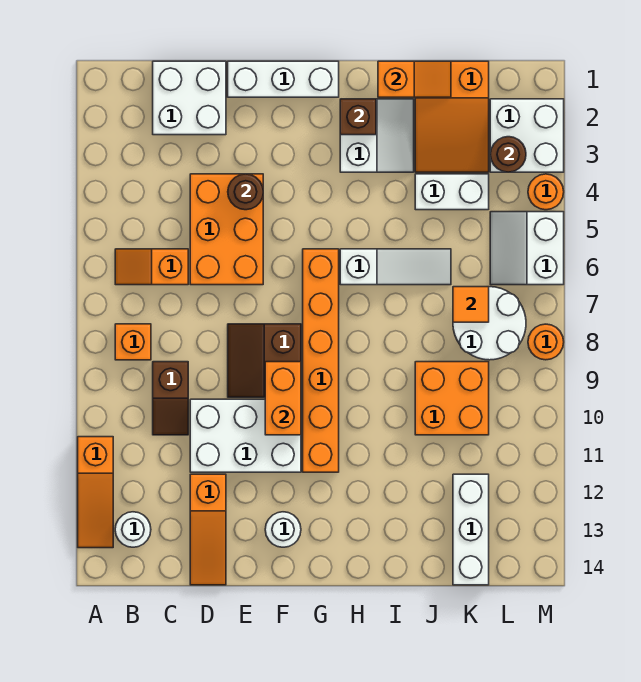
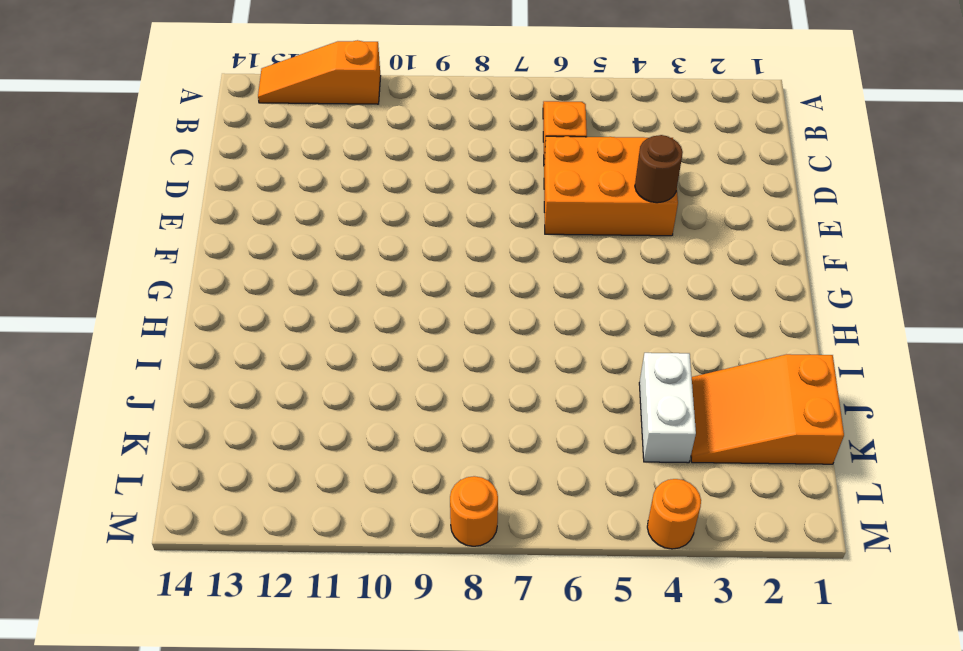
none -> orange brick B8 level 1
none -> white round brick B13 level 1
none -> white brick C1:D2 level 1
none -> brown slope C9:C10 level 1 top 9

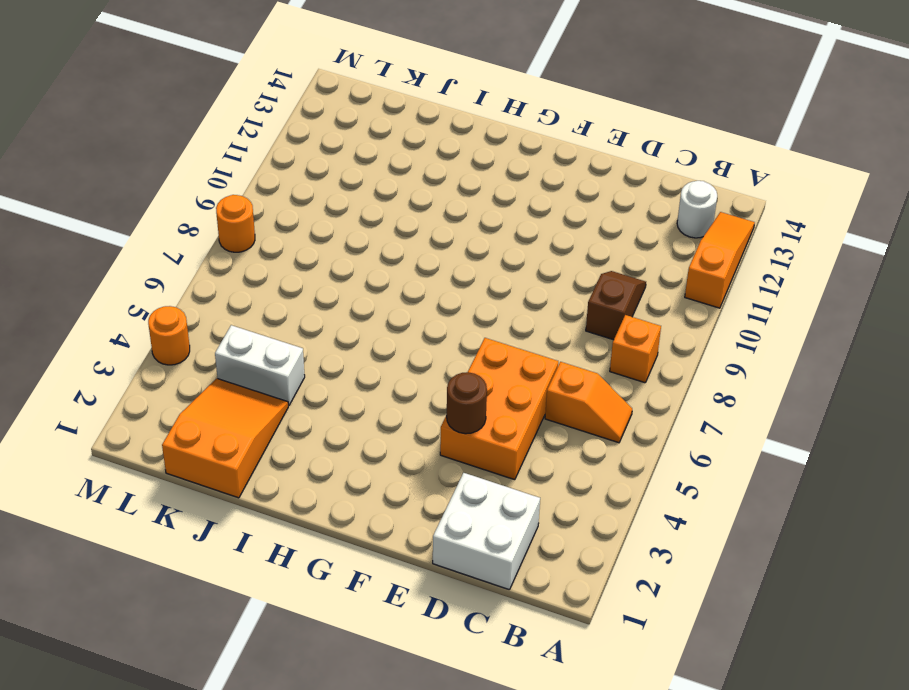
none -> white brick D10:F11 level 1
none -> orange slope D12:D14 level 1 top 12
none -> white brick E1:G1 level 1
none -> brown slope E8:F9 level 1 top F

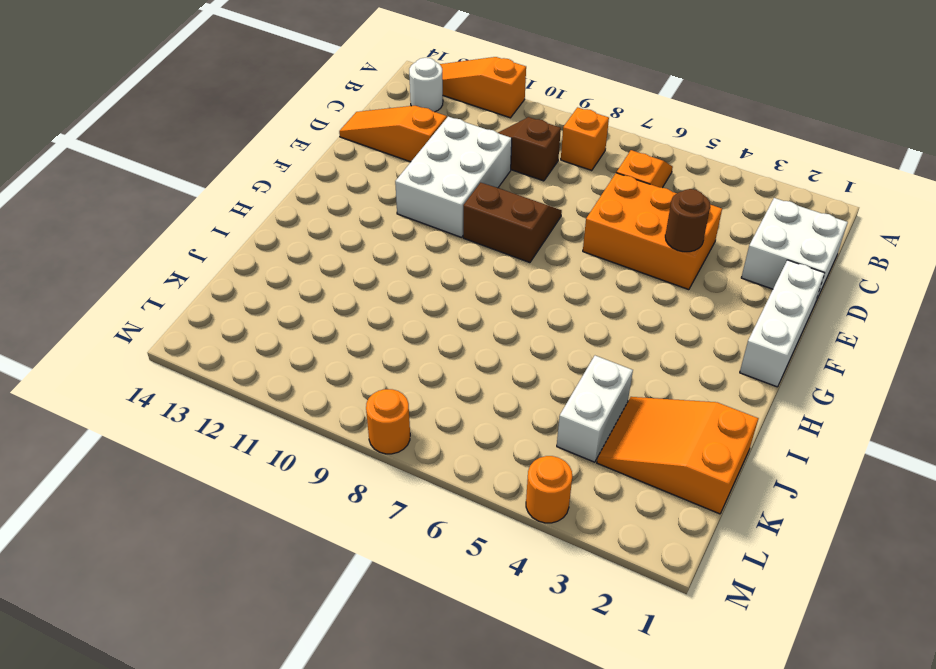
none -> white round brick F13 level 1
none -> orange brick G6:G11 level 1
none -> white slope H2:I3 level 1 top H
none -> white slope H6:J6 level 1 top H

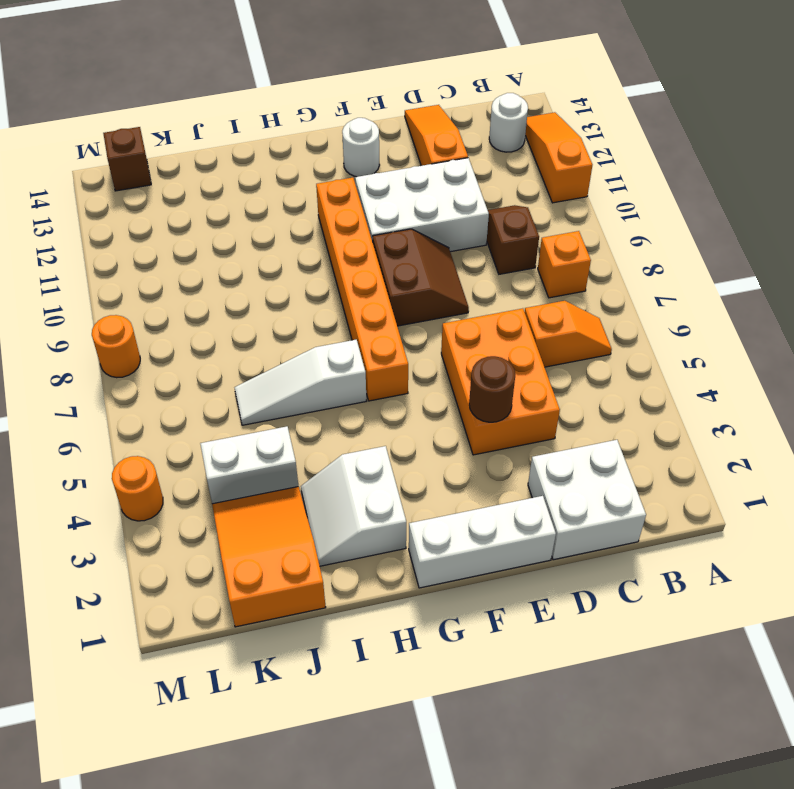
brown brick L14 level 1 -> brown brick H2 level 2
none -> orange brick J9:K10 level 1
none -> white round brick K7:L8 level 1
none -> white brick K12:K14 level 1
none -> white brick L2:M3 level 1

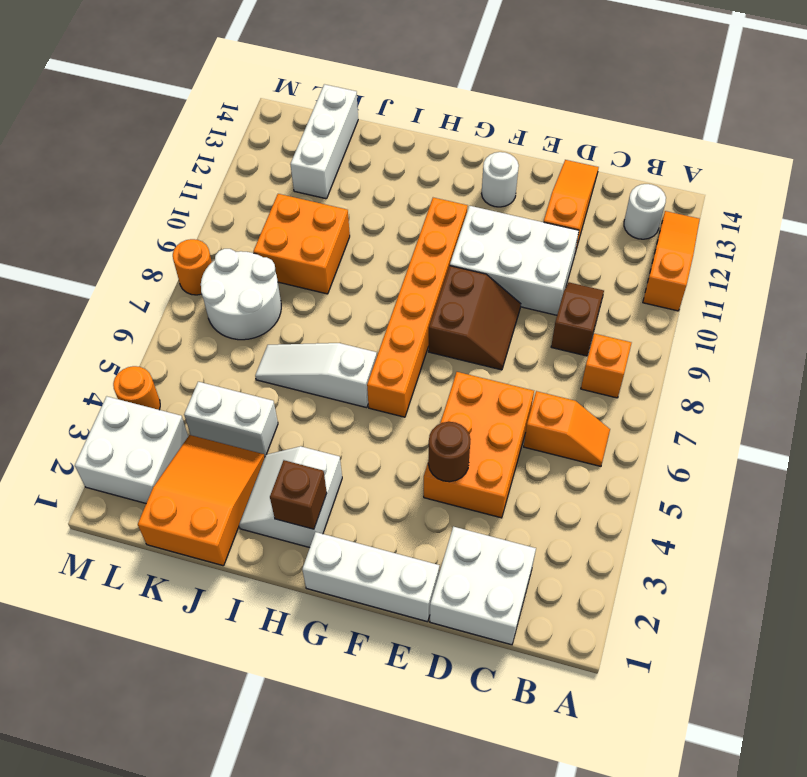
none -> white slope L5:M6 level 1 top M
none -> orange brick F9:F10 level 2
none -> orange slope I1:J1 level 2 top I
none -> orange tile K7 level 2

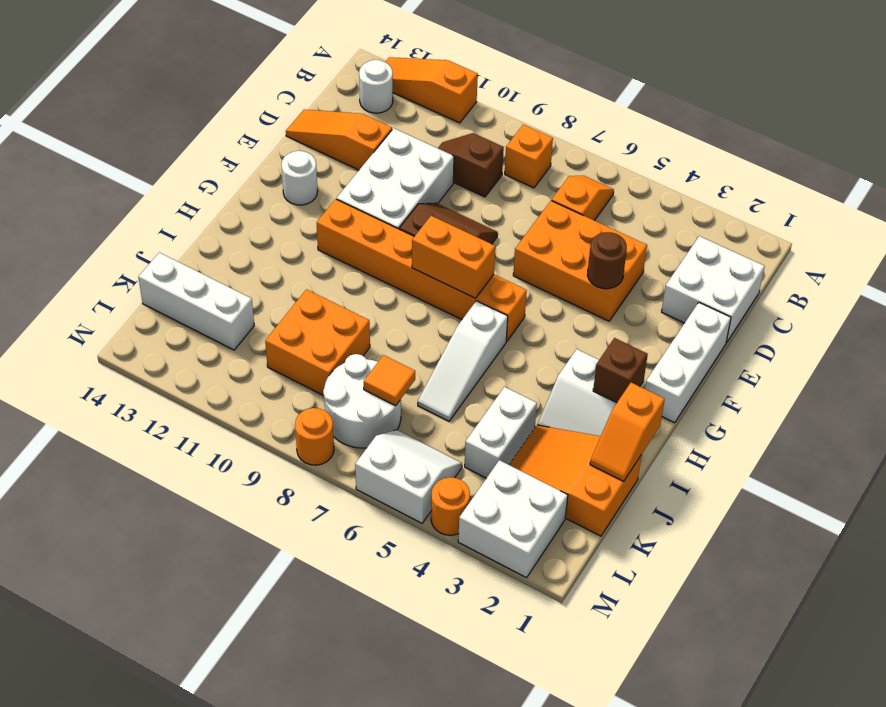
orange brick G7:G8 level 2 -> orange brick F9:F10 level 2
none -> brown round brick L3 level 2

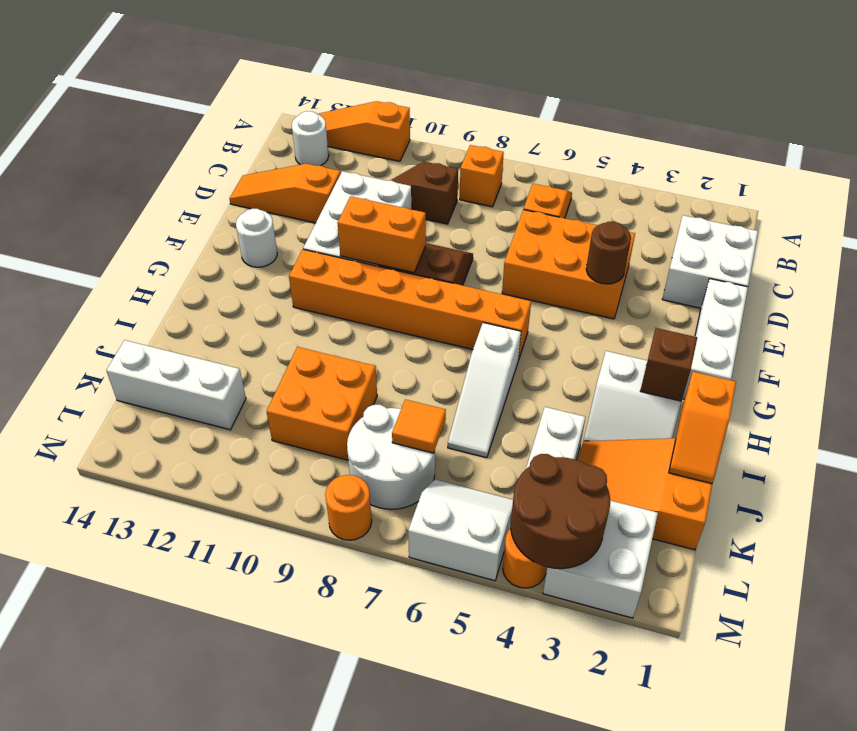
brown round brick L3:M4 level 2 -> brown round brick L3 level 2

